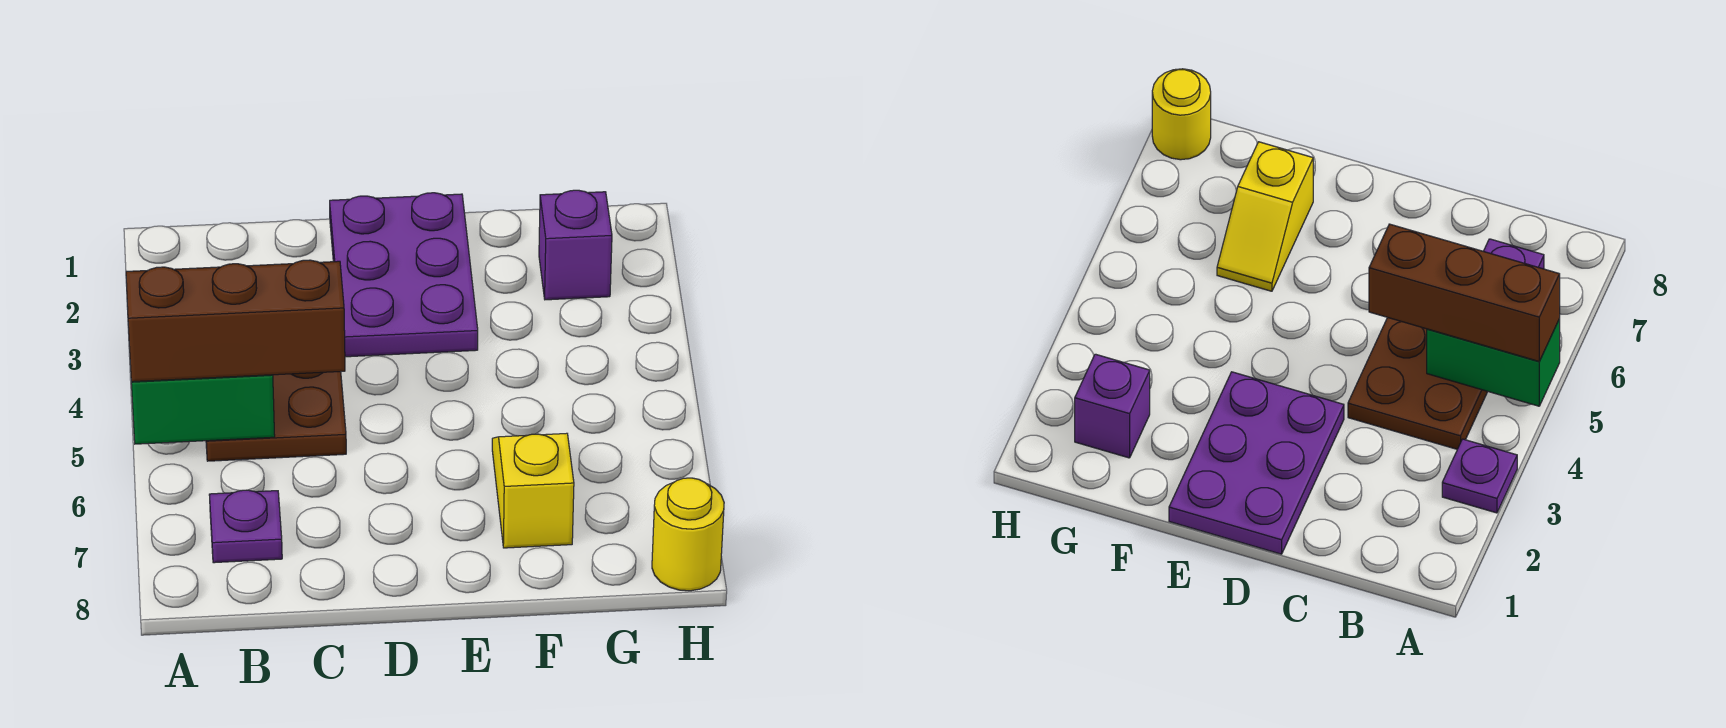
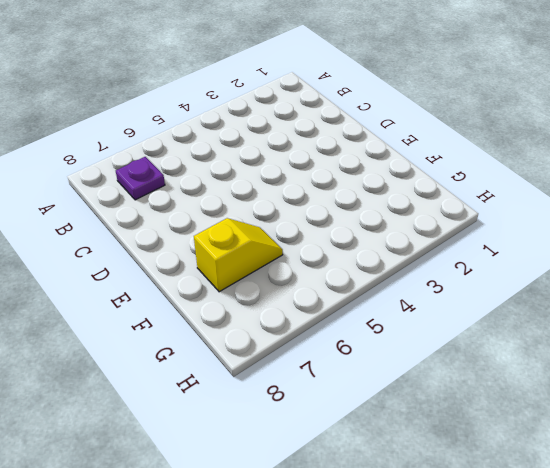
none -> purple plate A3 level 1
none -> brown plate B4:C5 level 1

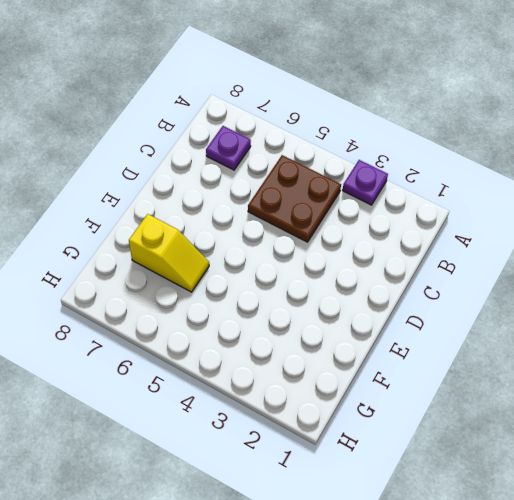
none -> purple plate D1:E3 level 1
none -> purple brick G2 level 1

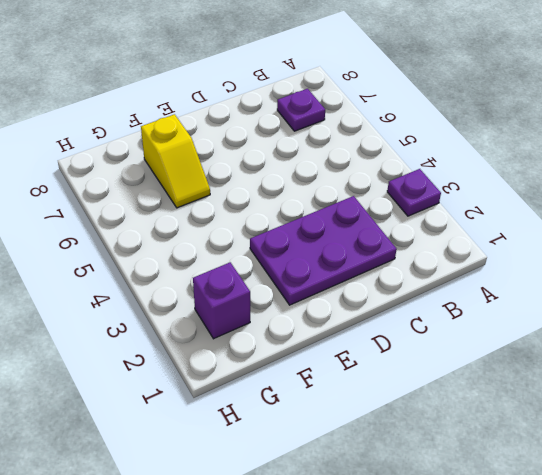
purple plate C2:E3 level 1 -> purple plate D1:E3 level 1
none -> brown plate B4:C5 level 1
none -> yellow round brick H8 level 1

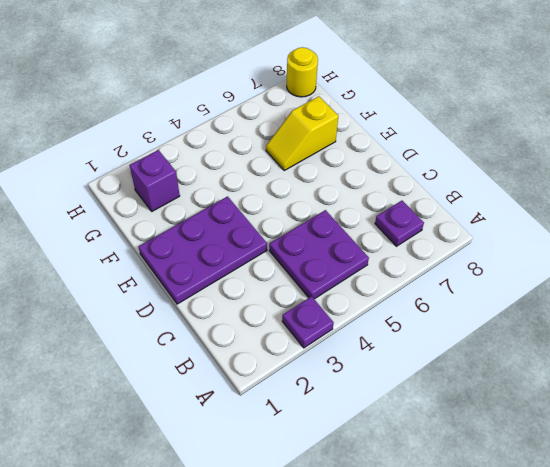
purple plate B4:C5 level 1 -> brown plate B4:C5 level 1
none -> green brick A5:B5 level 2
none -> brown brick A5:C5 level 3

